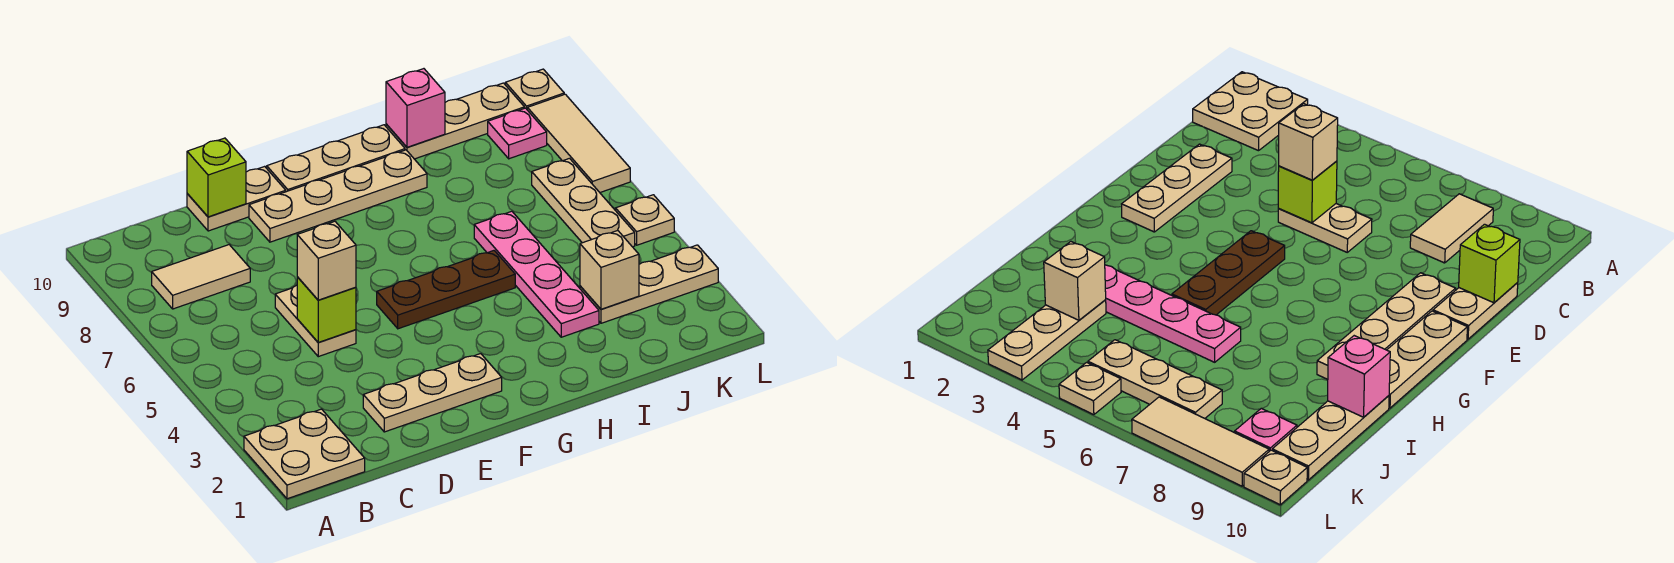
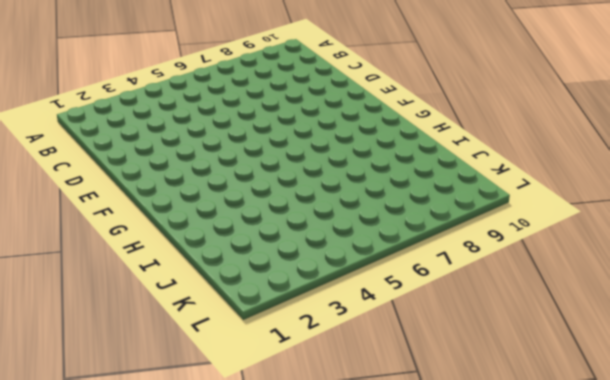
none -> tan plate A1:B2 level 1
none -> tan tile B8:C8 level 1
none -> tan plate D2:F2 level 1

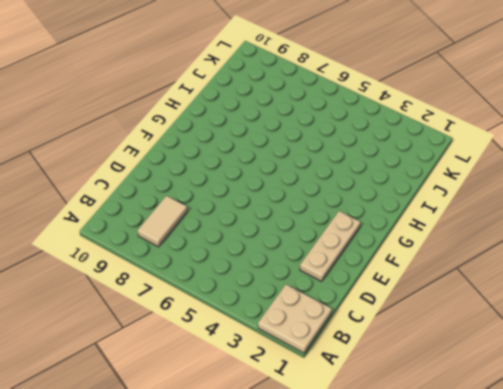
none -> tan plate D5:D6 level 1
none -> tan plate D10:E10 level 1
none -> tan plate E9:H9 level 1

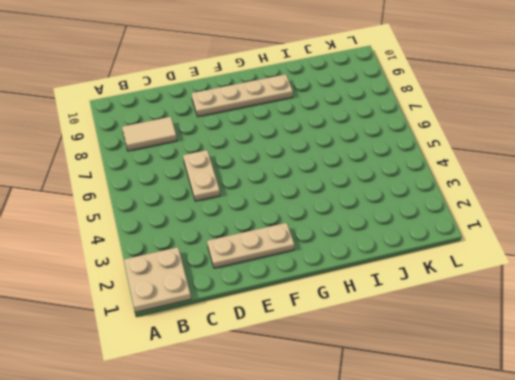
none -> tan plate D10:E10 level 1
none -> brown plate F5:H5 level 1
none -> tan plate F10:H10 level 1

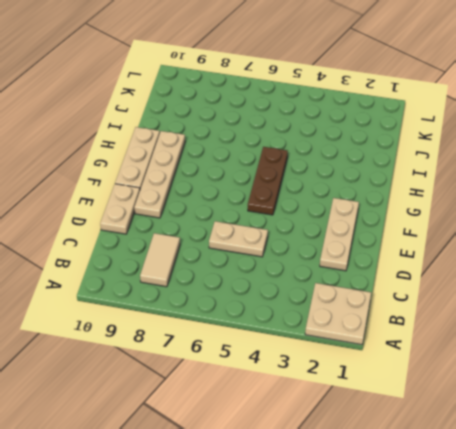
none -> pink plate I3:I6 level 1
none -> tan plate I10:K10 level 1
none -> tan plate J3:L3 level 1

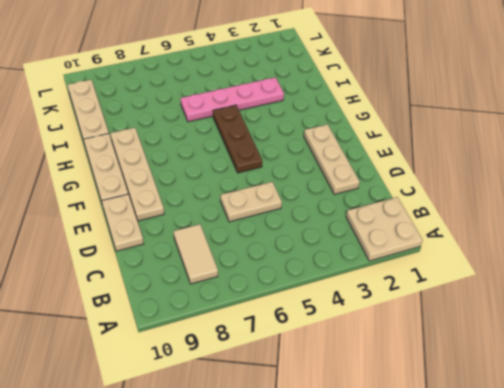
none -> tan plate J3:L3 level 1
none -> tan plate K5:K7 level 1
none -> pink plate K9 level 1

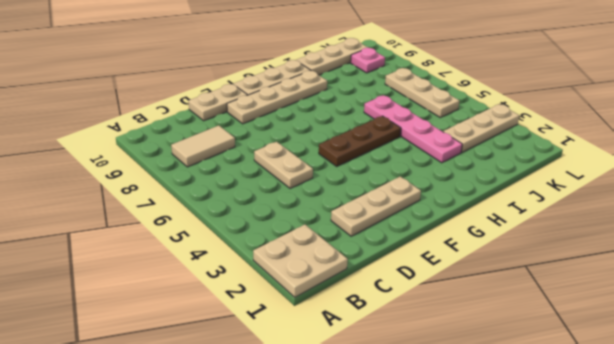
none -> tan plate L5 level 1
none -> tan tile L7:L9 level 1
none -> tan plate L10 level 1

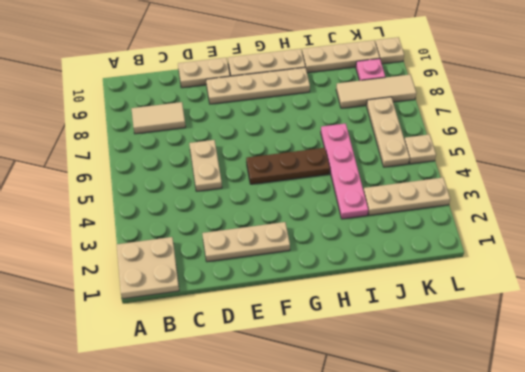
tan tile J8:L8 level 1 -> tan tile L7:L9 level 1
none -> lime brick D5 level 2
none -> lime brick D10 level 2
none -> pink brick I10 level 2

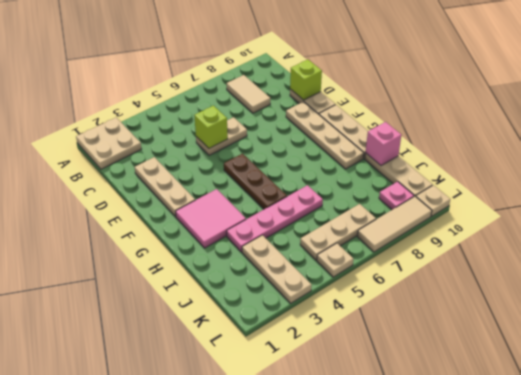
pink tile G2:H3 level 1 -> none
none -> tan brick J3 level 2
none -> tan brick D5 level 3

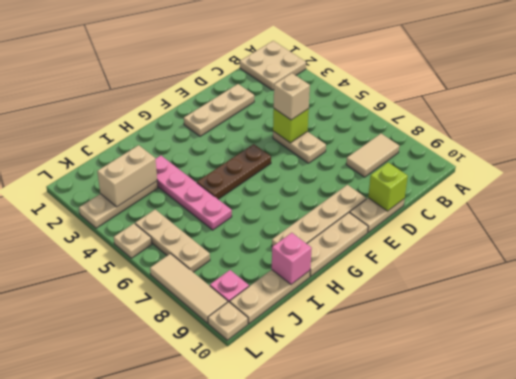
tan brick J3:K3 level 2 -> tan brick J3 level 2

